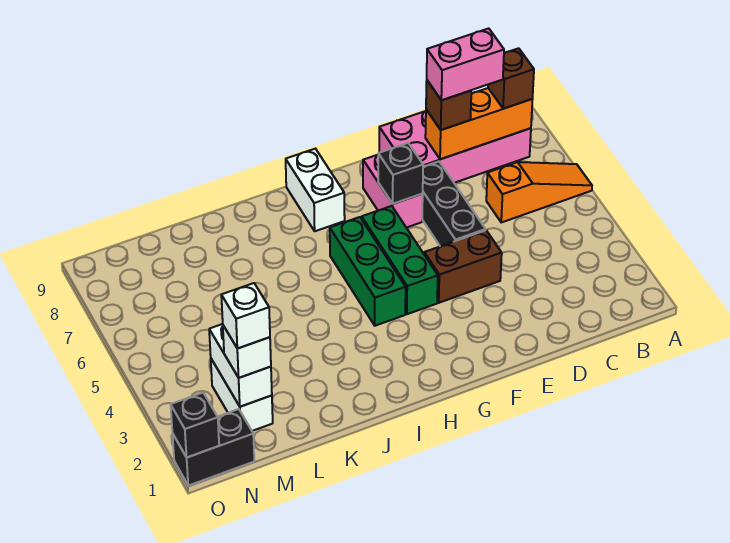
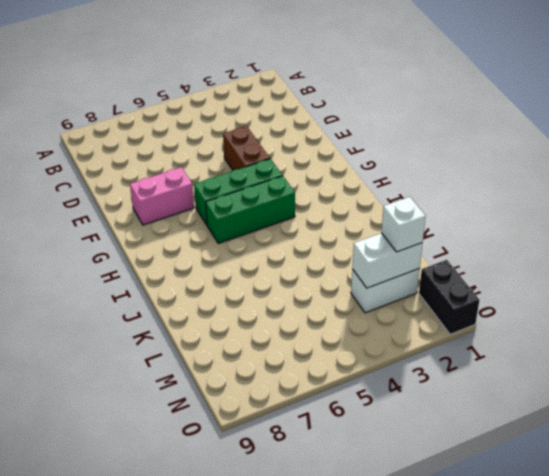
none -> orange slope A6:C6 level 1 top C
none -> pink brick B8:E9 level 1
none -> black brick E5:E7 level 1

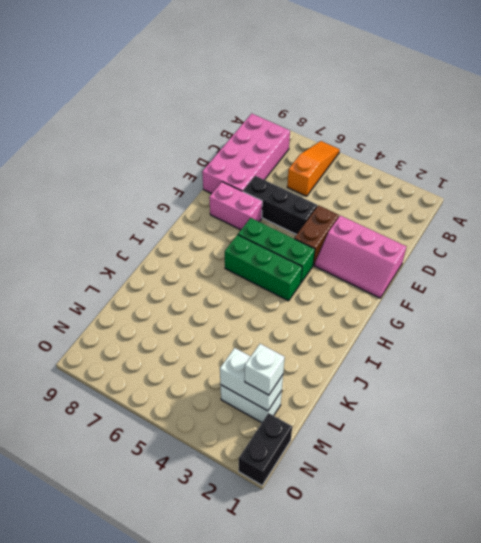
pink slope E1:F3 level 1 top E -> none
none -> white brick H8:H9 level 1
none -> orange brick B8:D8 level 2
none -> black brick F7 level 2

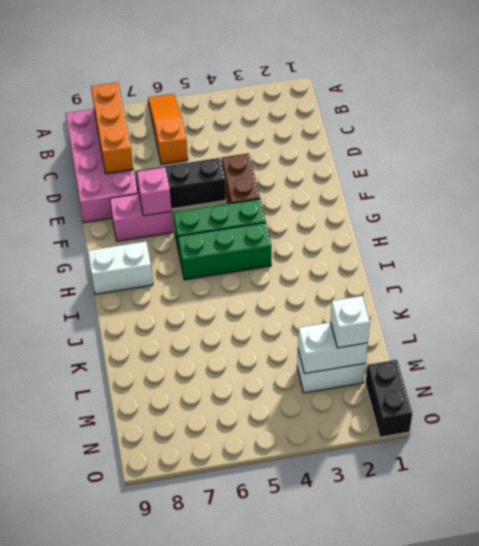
pink brick F7 level 2 -> black brick F7 level 2
none -> black brick O1 level 2
none -> brown brick B8 level 3
none -> brown brick D8 level 3

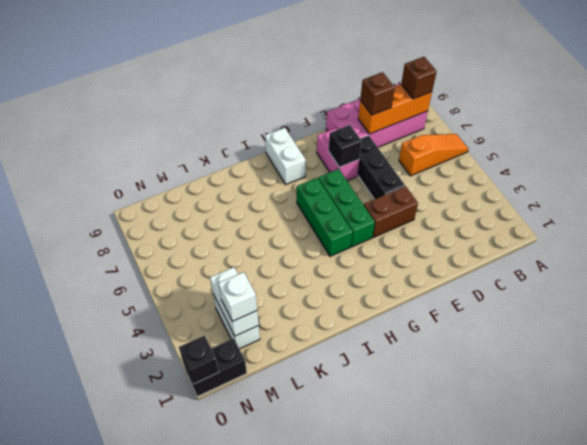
none -> pink brick C8:D8 level 4
none -> white brick M2 level 4

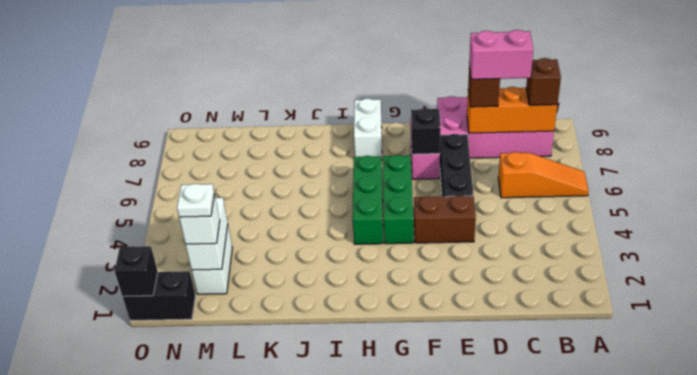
white plate M2 level 4 -> white brick M2 level 4

